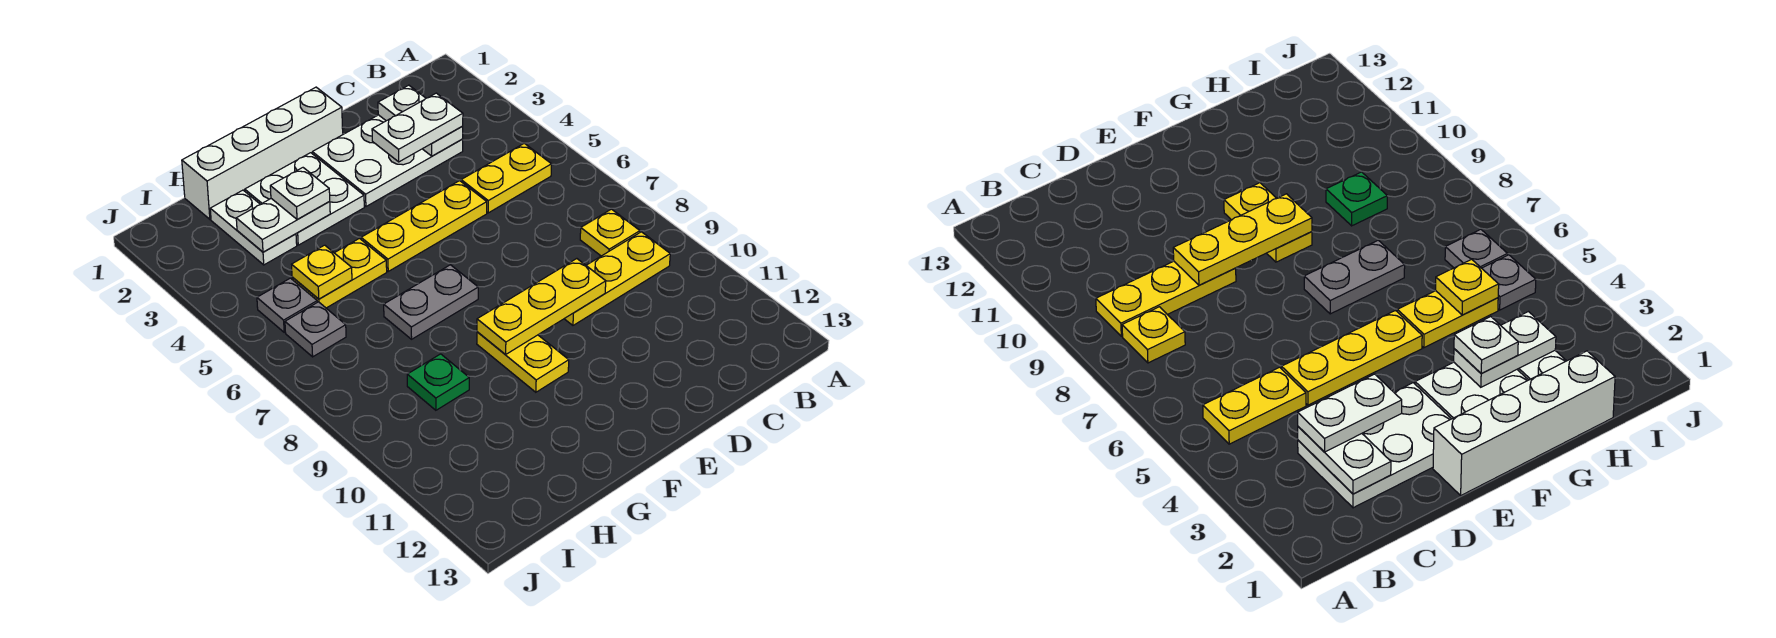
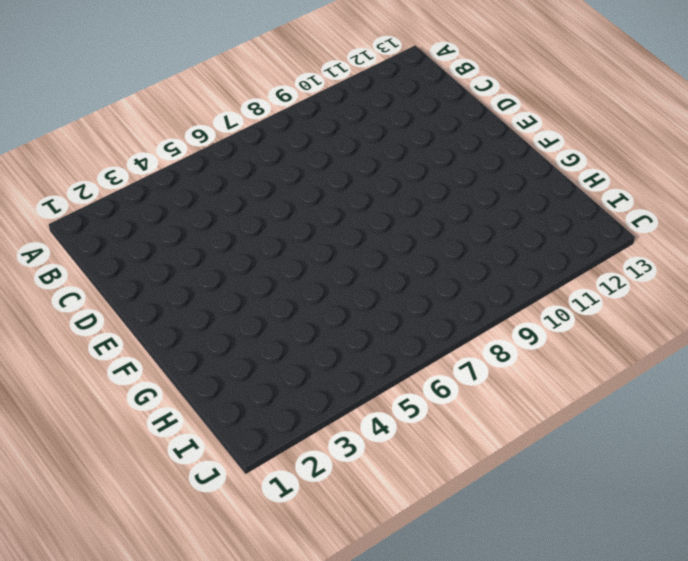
none -> yellow plate B5:C5 level 1
none -> yellow plate B8 level 1
none -> yellow plate B9:D9 level 1

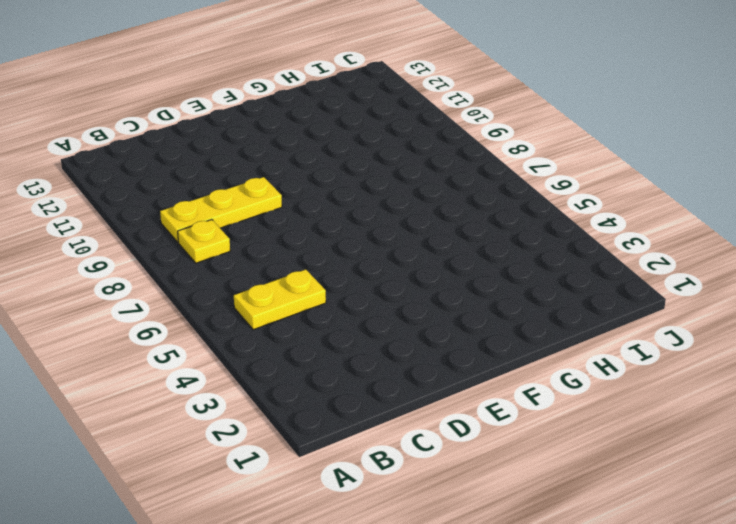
none -> white plate C2:E3 level 1
none -> yellow plate D5:F5 level 1
none -> white brick E1:H1 level 1

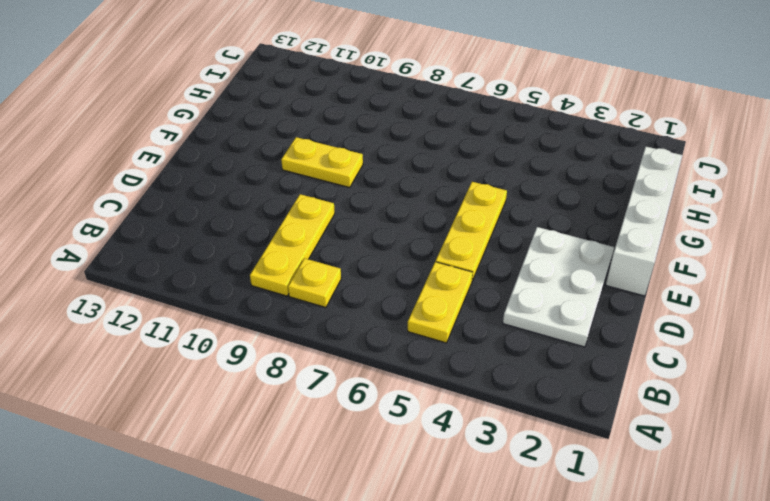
none -> white plate F2:G3 level 1
none -> grey plate F7:G7 level 1
none -> yellow plate G5:H5 level 1

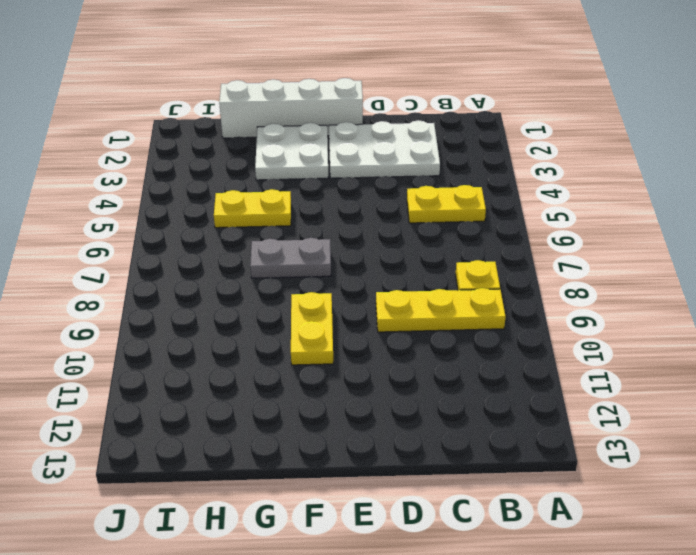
none -> yellow plate D5:F5 level 1
none -> white plate H2:H3 level 1
none -> green plate H9 level 1

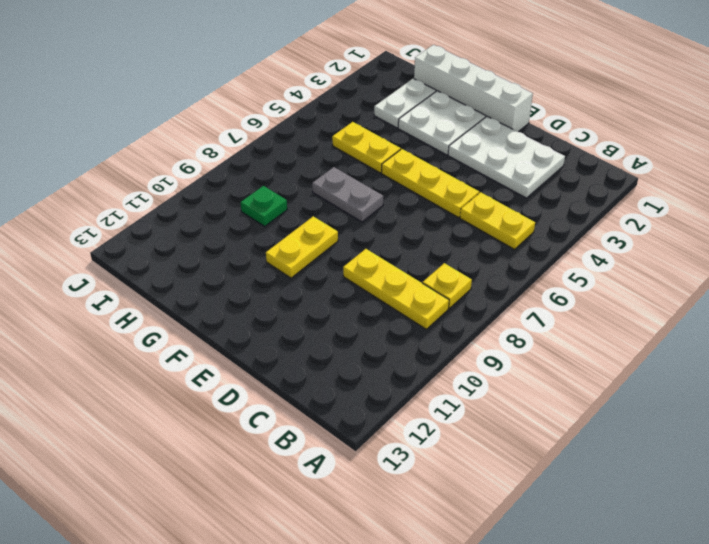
none -> grey plate I5 level 1
none -> grey plate I6 level 1
none -> white plate C2:C3 level 2

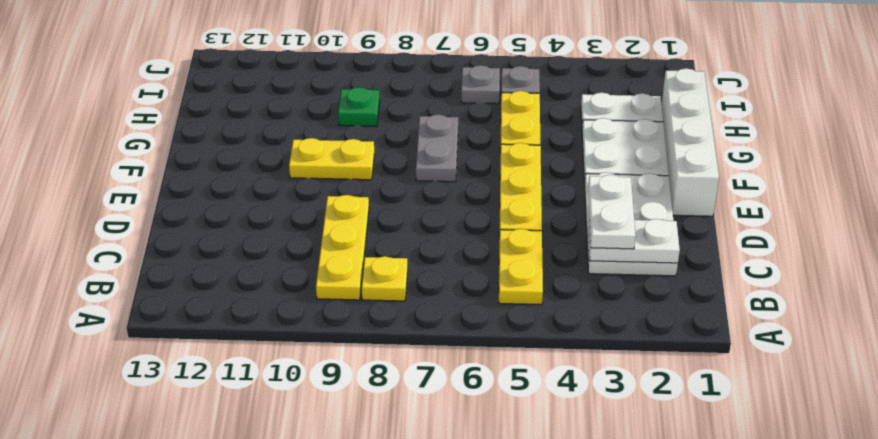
none -> yellow plate D9:F9 level 2
none -> white plate G3:H3 level 2
none -> yellow plate H5 level 2

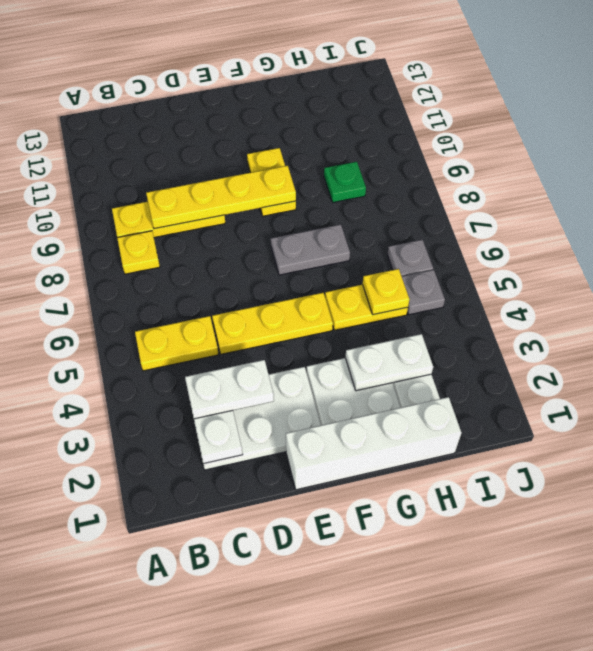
yellow plate C9:F9 level 2 -> yellow plate D9:F9 level 2
none -> white plate G3 level 3

